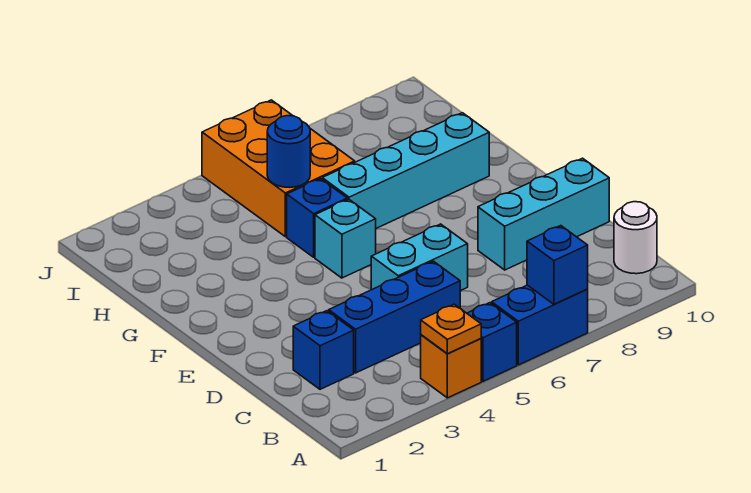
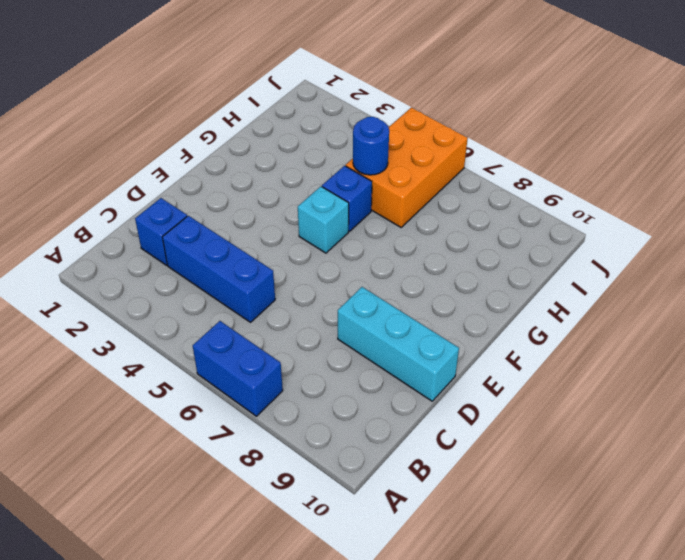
none -> orange brick A4 level 1
none -> blue brick A5 level 1
none -> white round brick B10 level 1

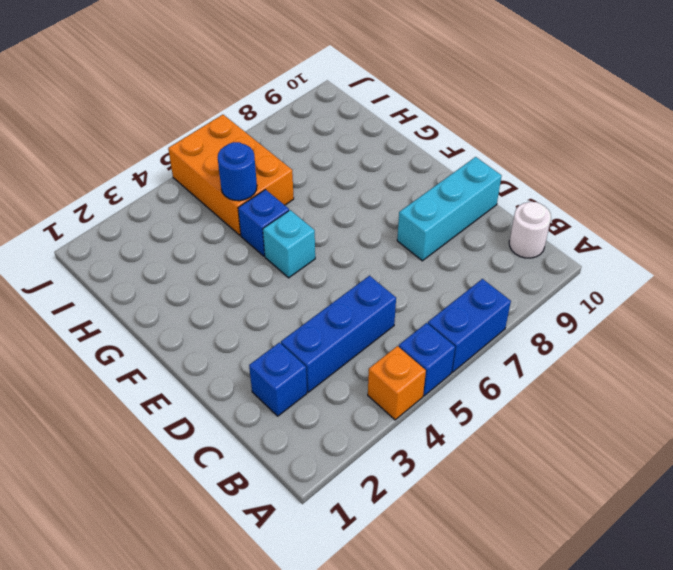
none -> cyan brick D5:D6 level 1
none -> cyan brick G6:G9 level 1
none -> orange plate A4 level 2

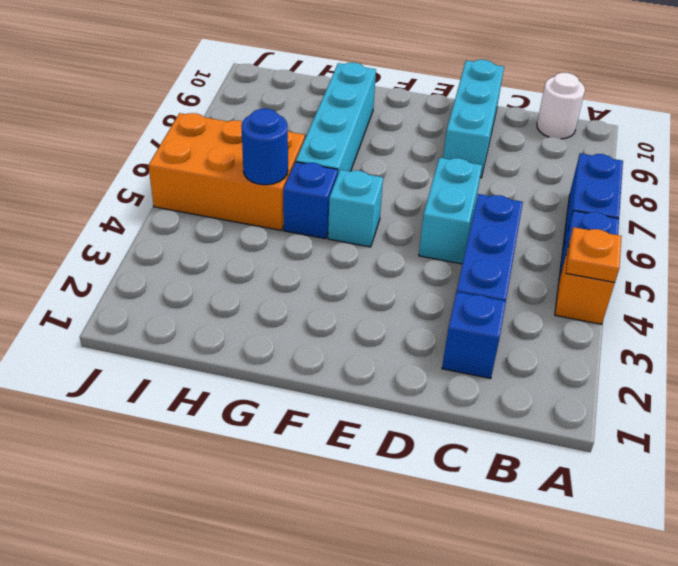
none -> blue brick A7 level 2

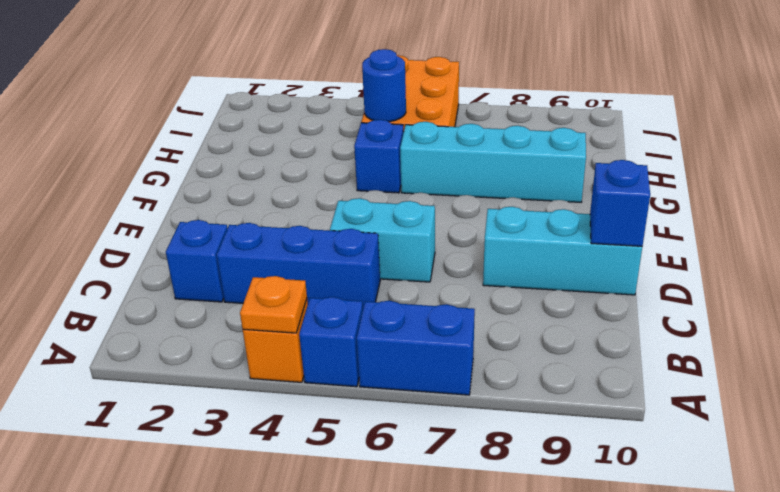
blue brick D10 level 2 -> blue brick A7 level 2
none -> white round brick B10 level 1
none -> cyan brick F5 level 1

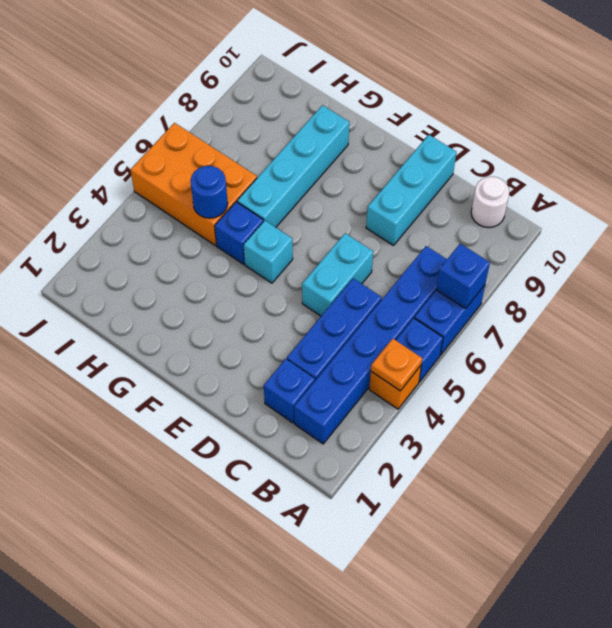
blue brick B2:B7 level 1 -> none

